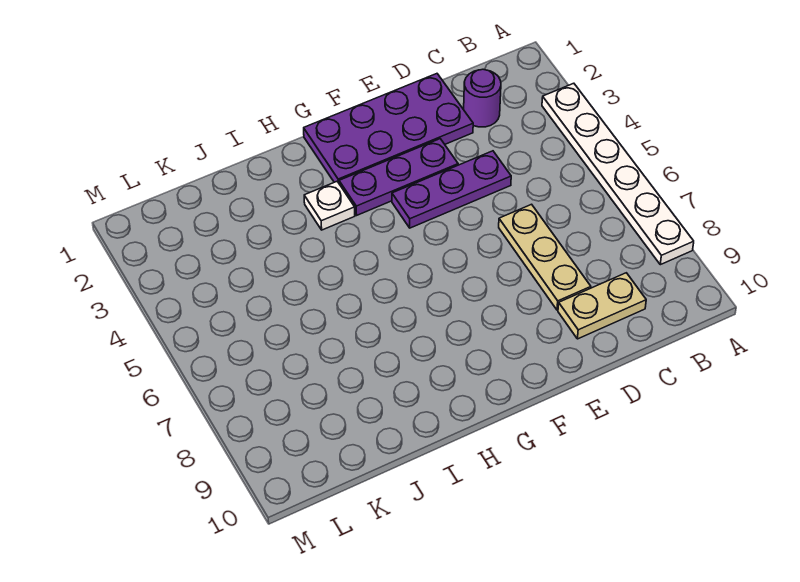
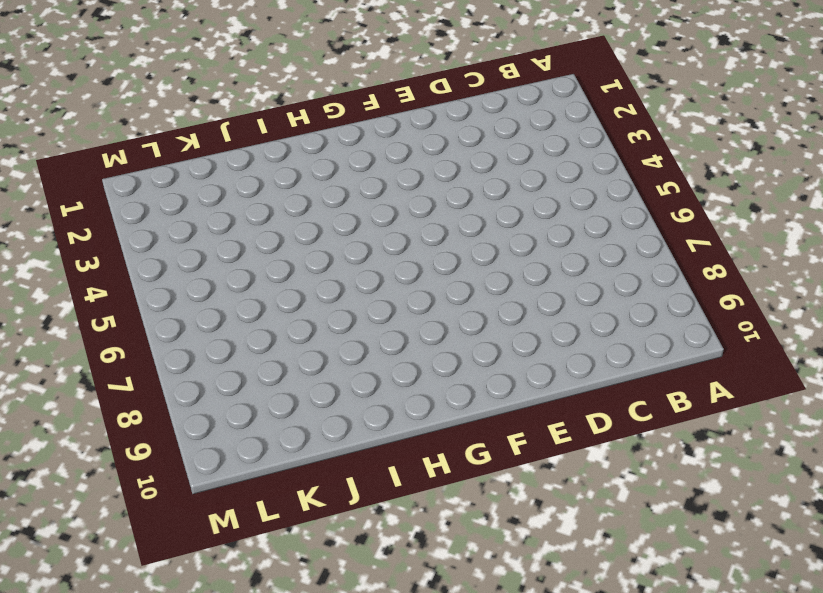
none -> white plate A3:A8 level 1
none -> purple round brick C2 level 1

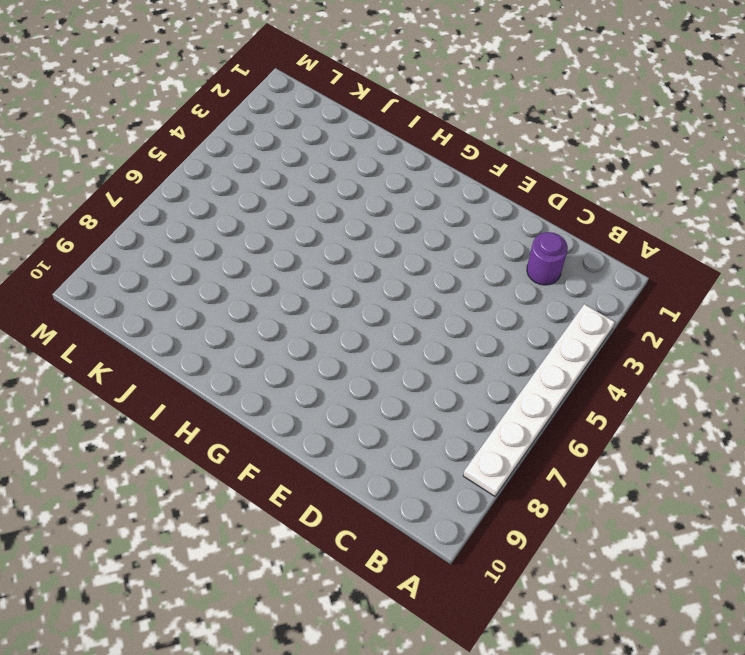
none -> tan plate C9:D9 level 1
none -> purple plate D1:G2 level 1

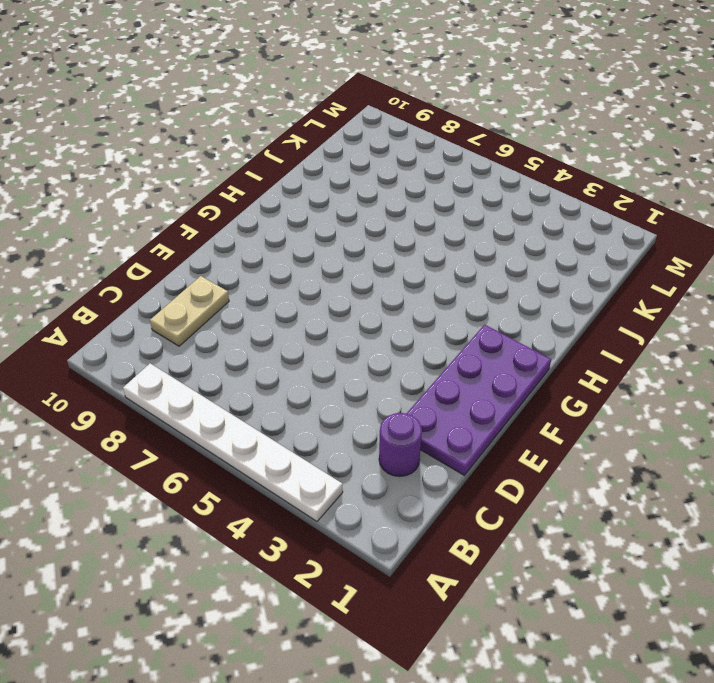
none -> purple plate D4:F4 level 1
none -> tan plate D6:D8 level 1

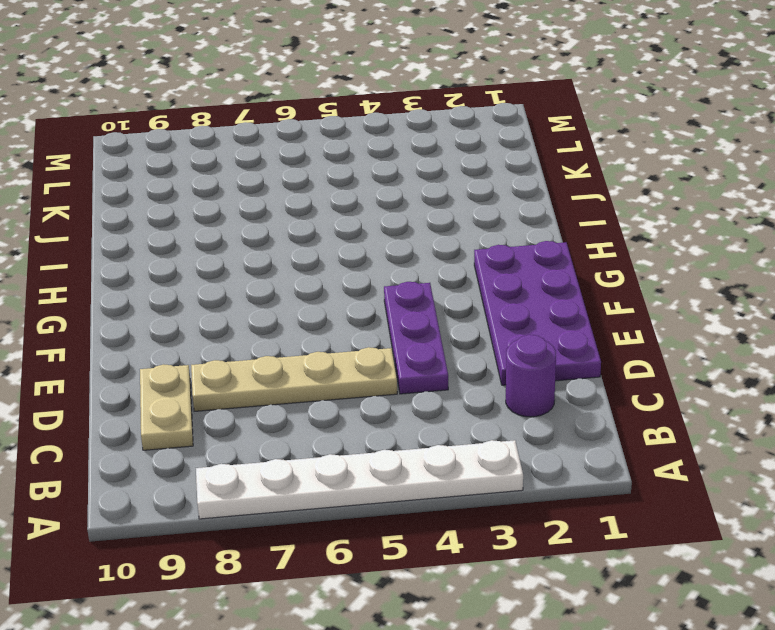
tan plate D5:D8 level 1 -> tan plate D6:D8 level 1
none -> purple plate E3:G3 level 1
none -> white plate H3 level 1

